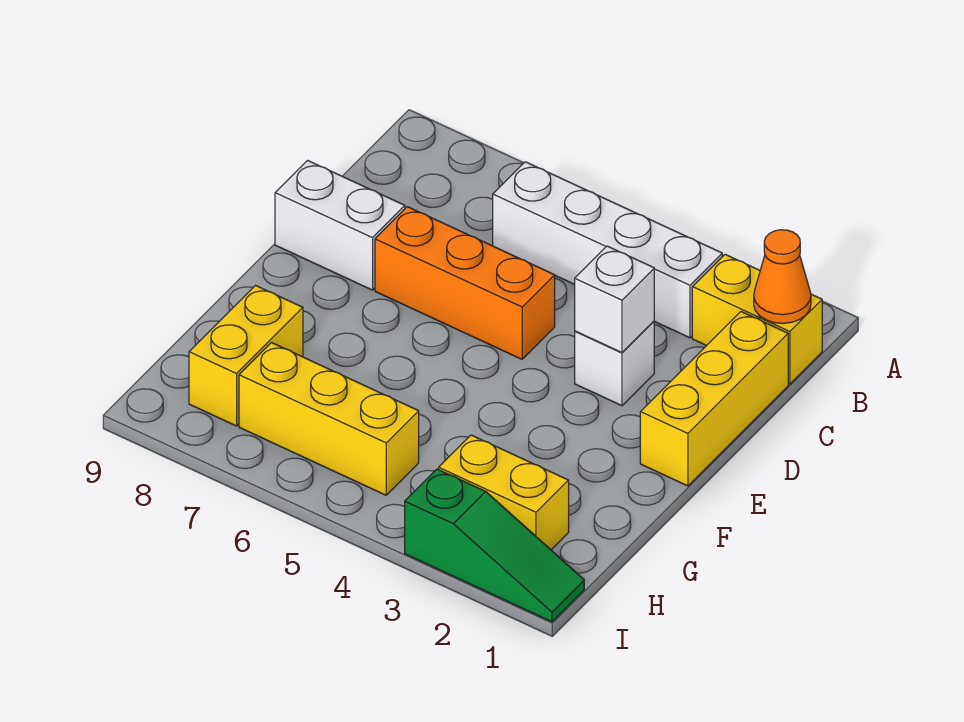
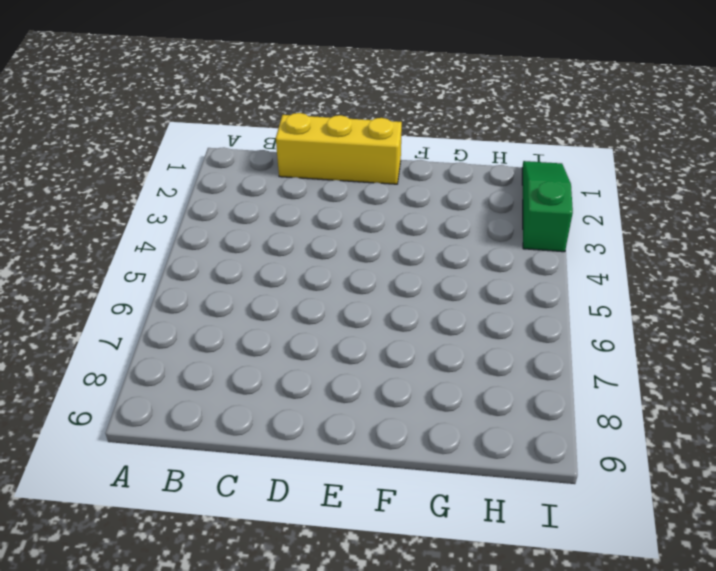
none -> yellow brick B1:B2 level 1
none -> white brick B3:B6 level 1
none -> white brick D3 level 1

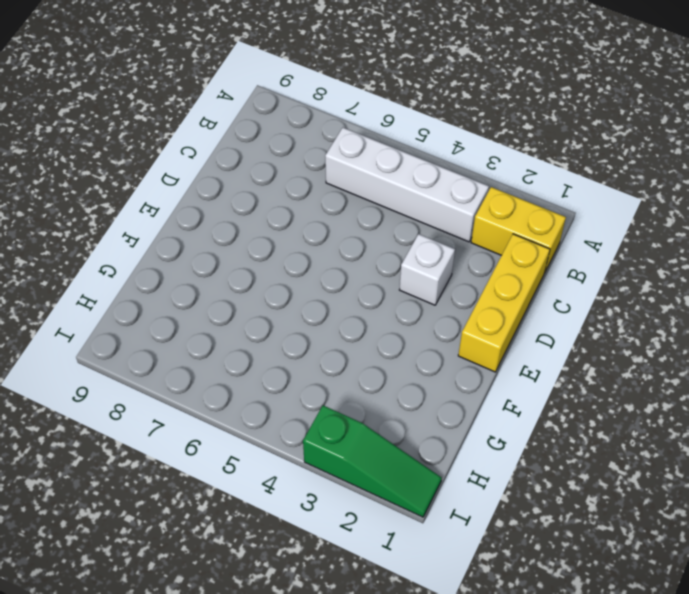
none -> orange brick D5:D7 level 1
none -> white brick D8:D9 level 1
none -> yellow brick G8:H8 level 1

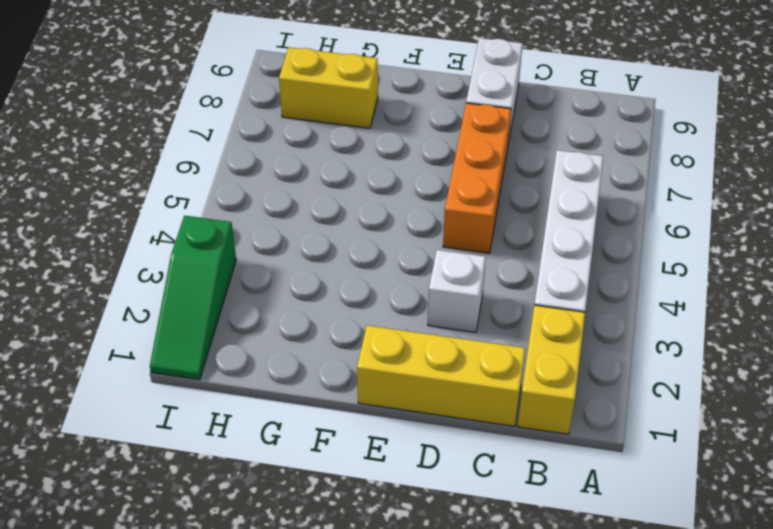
none -> yellow brick H2:H3 level 1
none -> yellow brick H5:H7 level 1
none -> orange cone B1 level 2

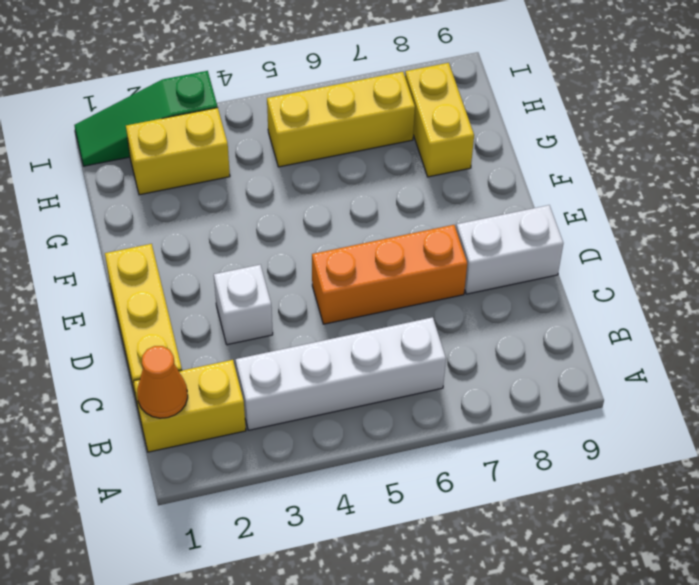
none -> white brick D3 level 2

